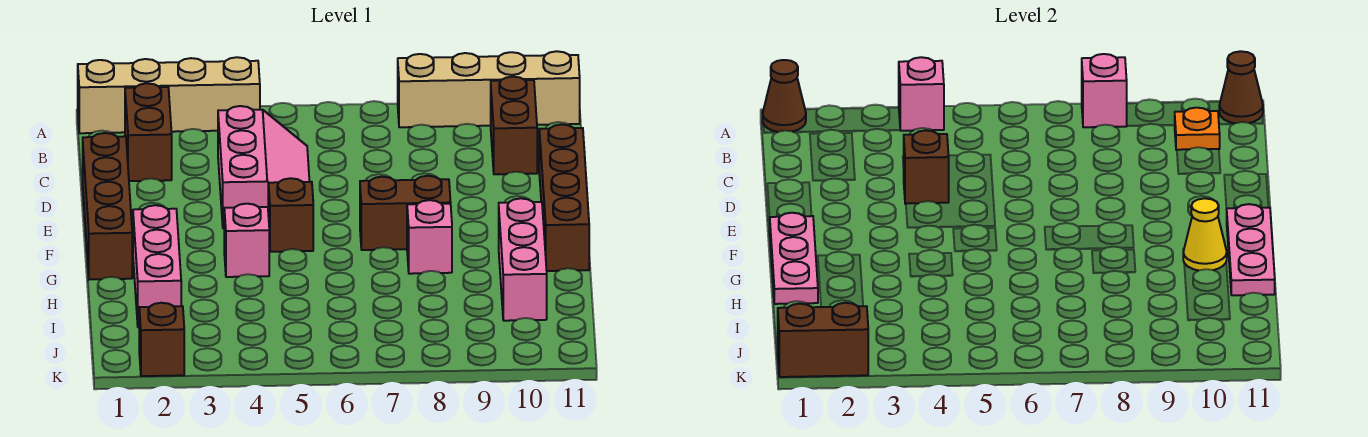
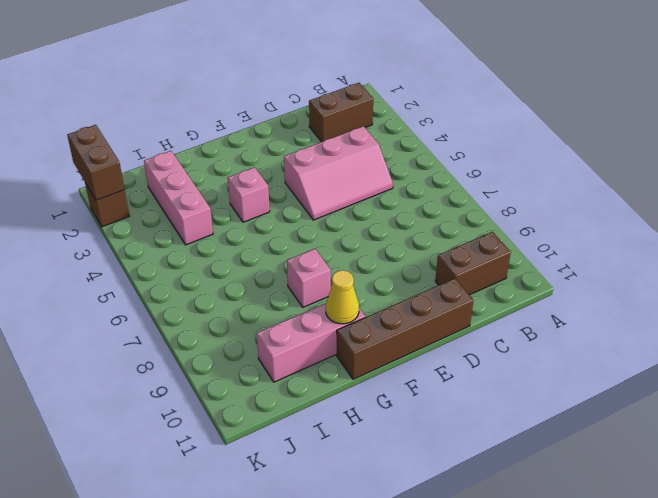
pink brick I2:I4 level 1 -> pink brick G2:I2 level 1
none -> tan brick A1:A4 level 1
none -> tan brick A8:A11 level 1
none -> brown brick D1:G1 level 1

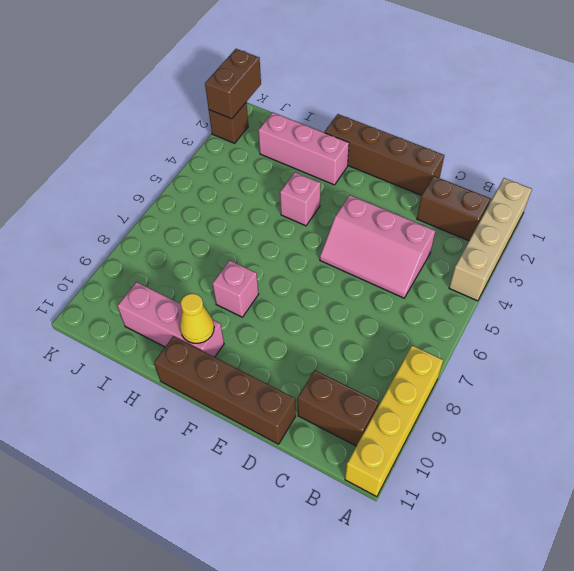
yellow brick A8:A11 level 1 -> tan brick A8:A11 level 1
none -> brown brick F5 level 1
none -> brown brick F7:F8 level 1
none -> brown cone A1 level 2

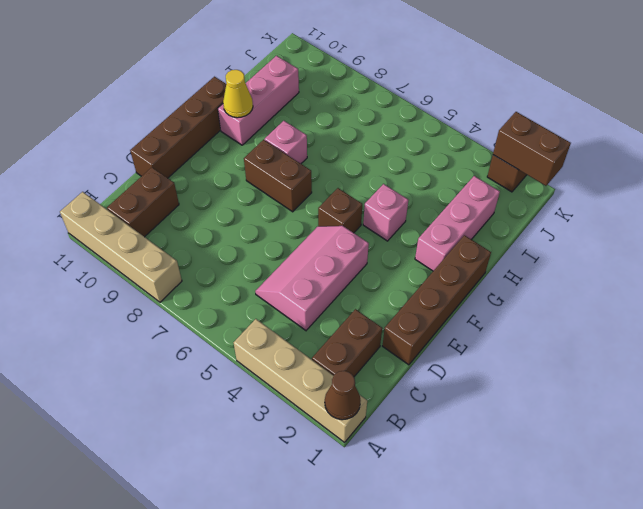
none -> pink brick A4 level 2
none -> pink brick A8 level 2
none -> brown cone A11 level 2

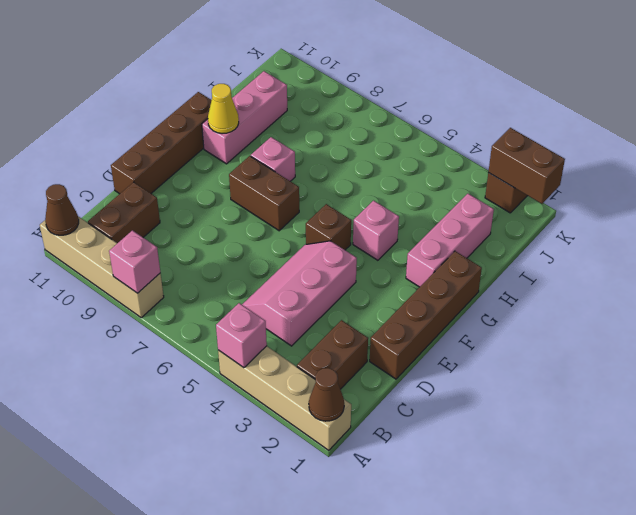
none -> orange plate B10 level 2
none -> brown brick D4 level 2
none -> pink plate F1:H1 level 2

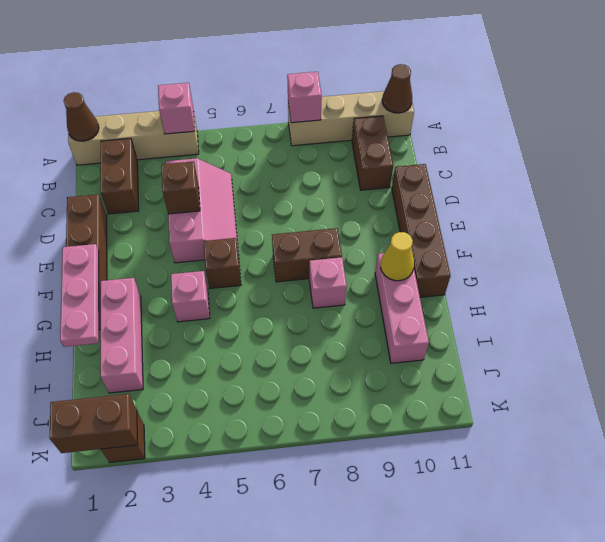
none -> orange plate B10 level 2
none -> pink plate F11:H11 level 2

